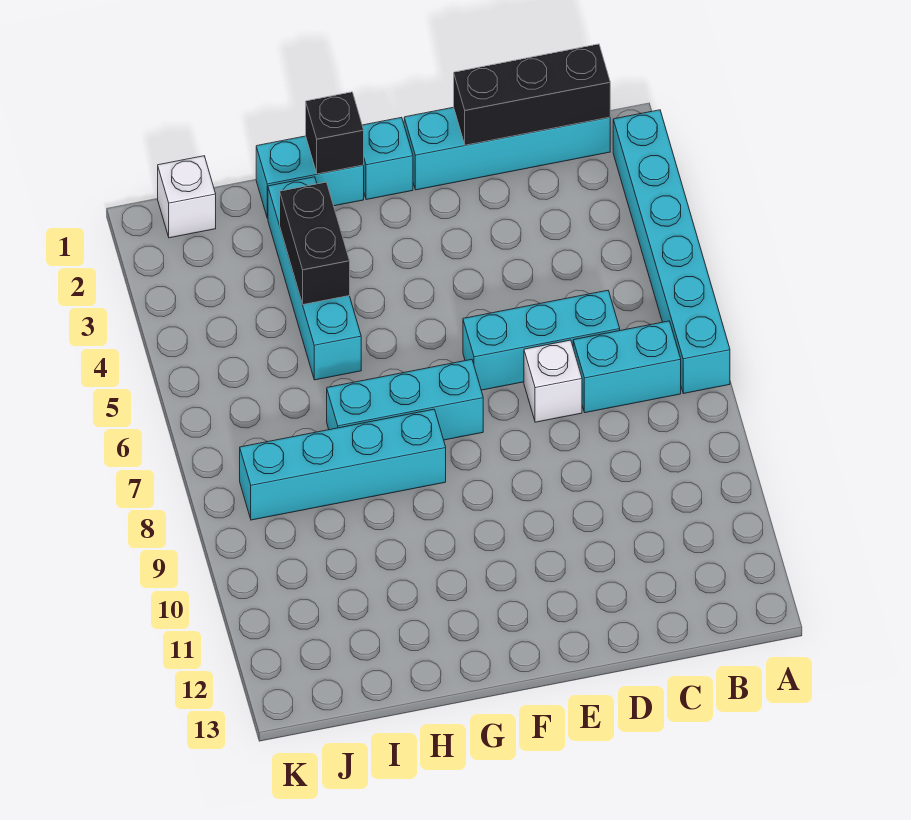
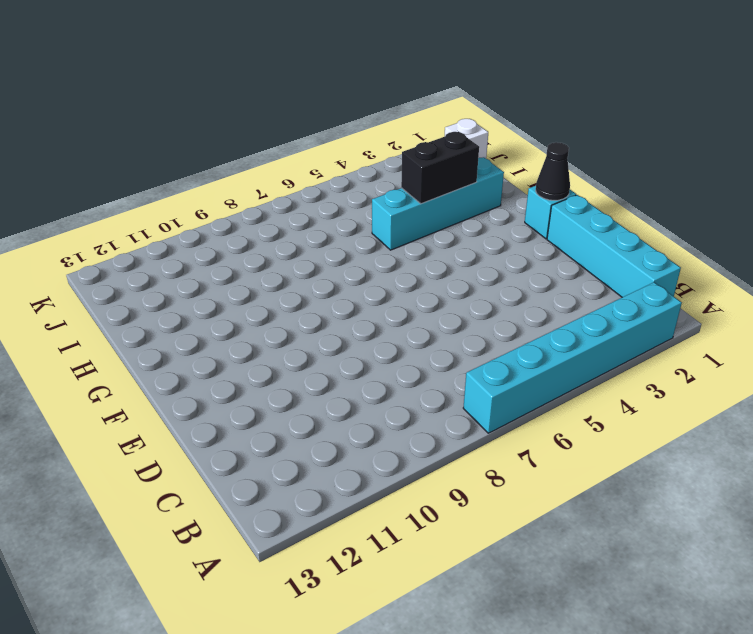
black cone F1 level 2 -> none
none -> cyan brick B7:C7 level 1
none -> cyan brick C6:E6 level 1
none -> white brick D7 level 1

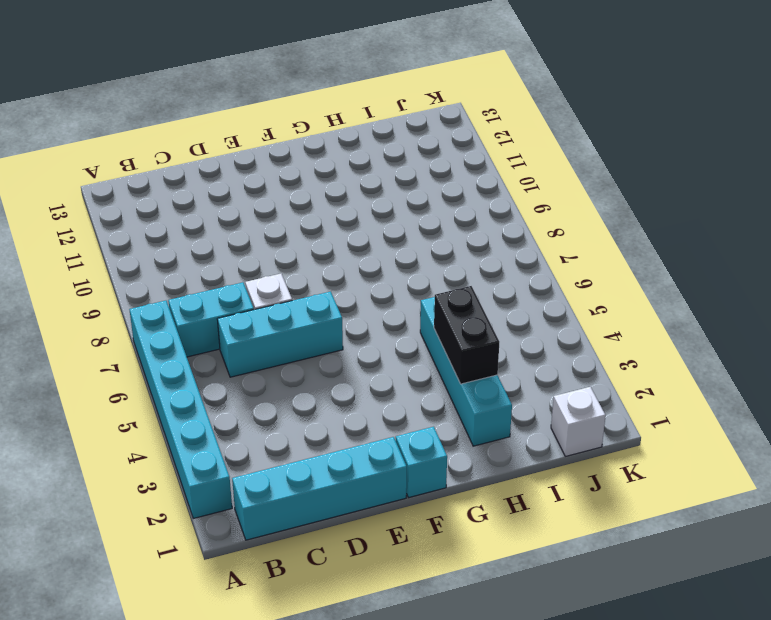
none -> cyan brick F7:H7 level 1
none -> cyan brick G1:H1 level 1
none -> cyan brick G8:J8 level 1

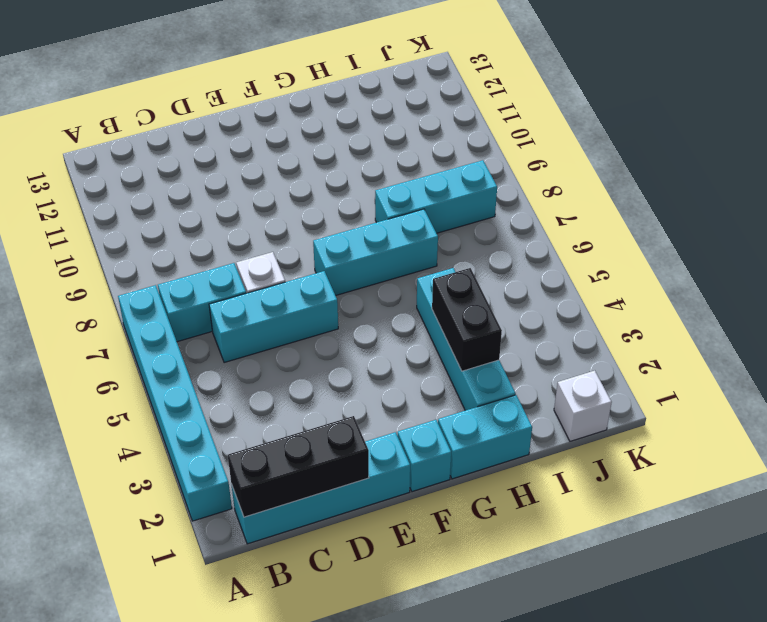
cyan brick H8:J8 level 1 -> cyan brick G8:J8 level 1
none -> black brick G1 level 2

